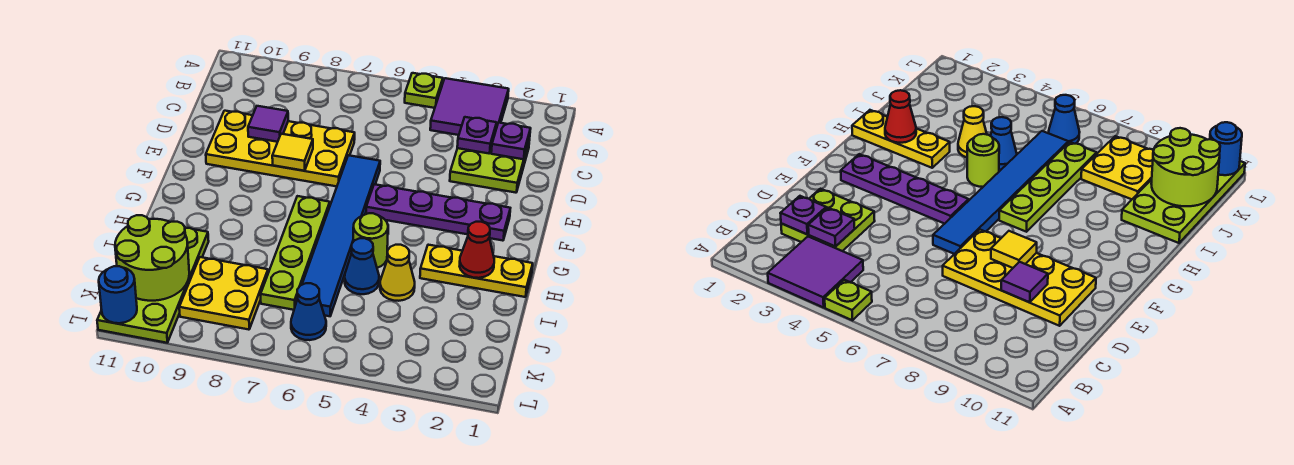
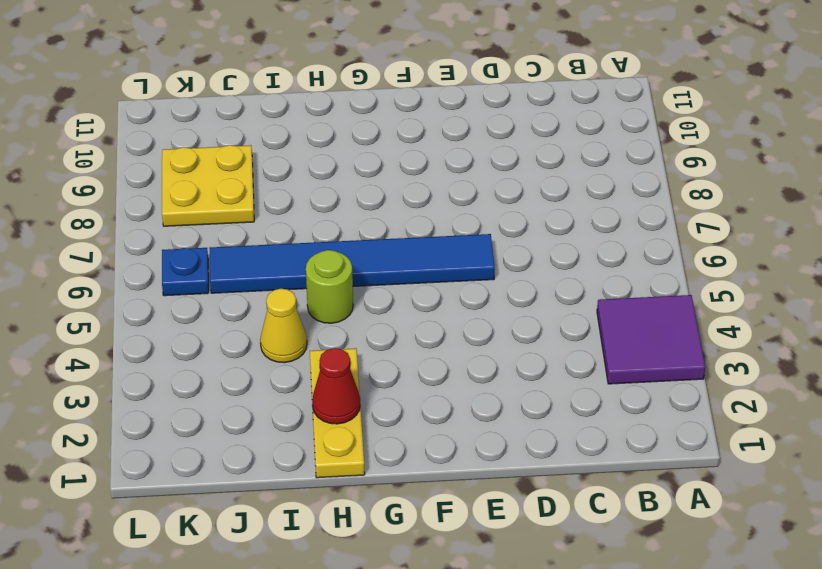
blue plate K6 level 1 -> blue cone K6 level 1
none -> lime plate A5 level 1
none -> lime plate C2:D3 level 1
none -> yellow plate D7:E10 level 1

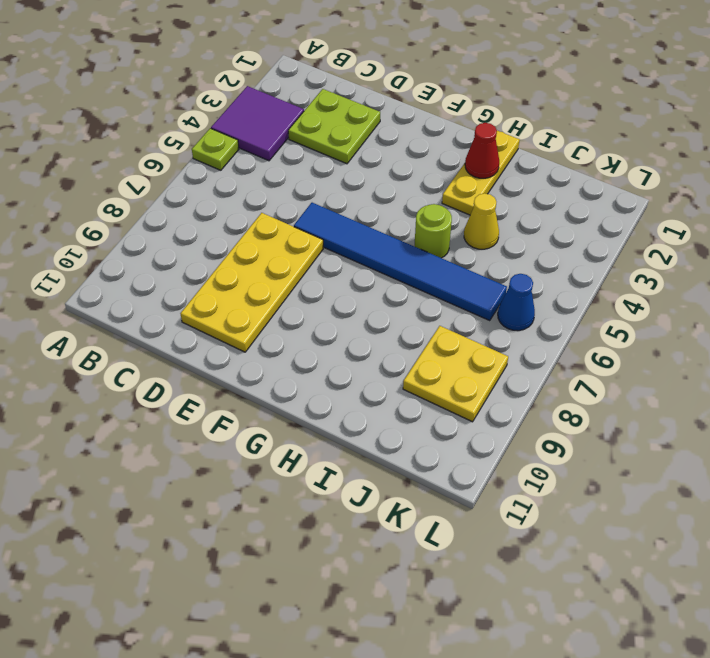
none -> purple plate F2:F5 level 1
none -> lime plate G7:J7 level 1
none -> blue cone I5 level 1

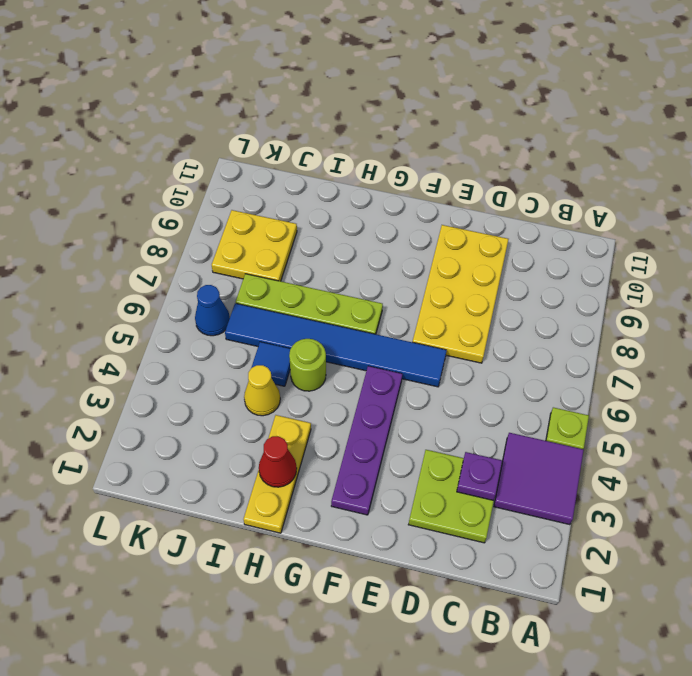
blue tile I5 level 1 -> blue cone I5 level 1
none -> lime plate I10:L11 level 1
none -> purple plate C2 level 2
none -> purple tile D9 level 2

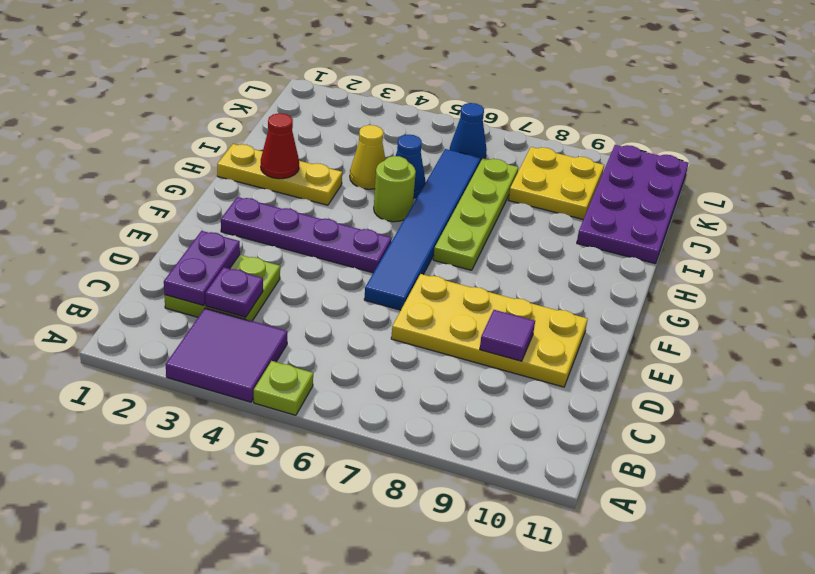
purple plate C2:D2 level 2 -> purple plate C2 level 2
purple plate I10:L11 level 1 -> lime plate I10:L11 level 1
none -> yellow tile E8 level 2
none -> lime round brick J10:K11 level 2
none -> blue round brick L11 level 2

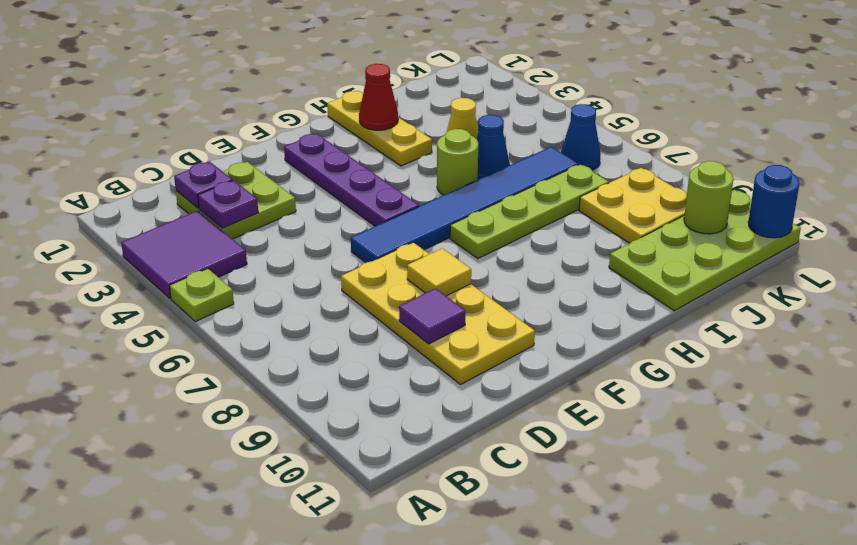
lime round brick K10 level 2 -> lime round brick J10:K11 level 2

